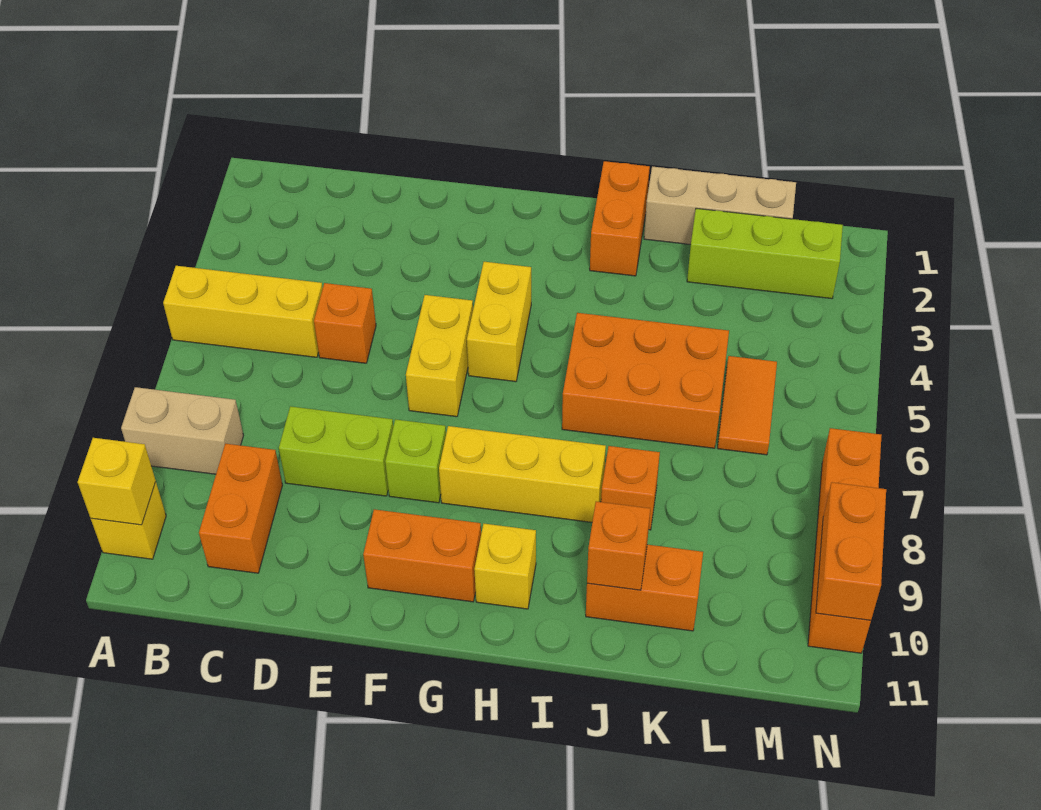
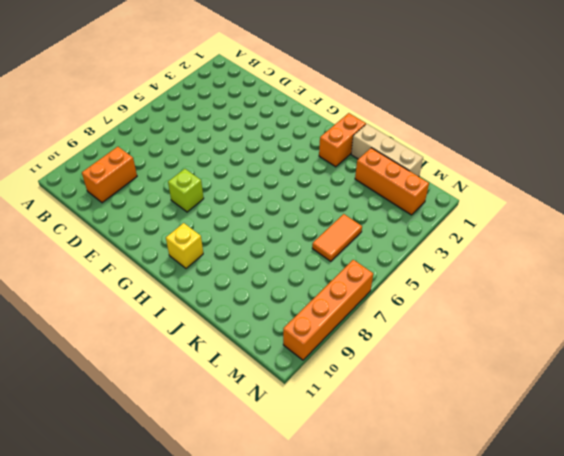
orange brick K2:M2 level 1 -> lime brick K2:M2 level 1
none -> yellow brick A5:C5 level 1
none -> tan brick A8:B8 level 1
none -> yellow brick A10 level 1

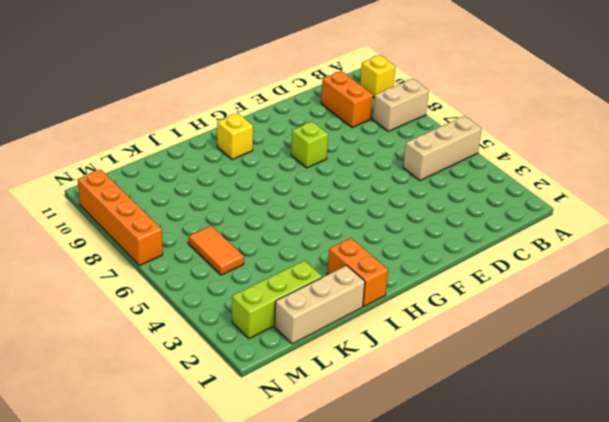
tan brick A5:C5 level 1 -> yellow brick A5:C5 level 1
none -> orange brick D5 level 1
none -> lime brick D8:E8 level 1
none -> yellow brick F5:F6 level 1

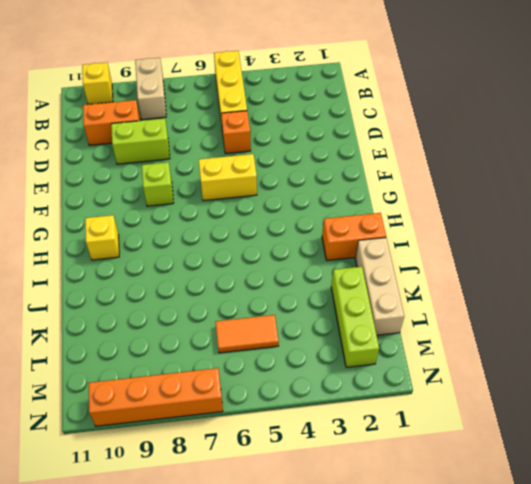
lime brick D8:D9 level 1 -> lime brick D8:E8 level 1
none -> orange brick F10:G10 level 1
none -> yellow brick G4:G5 level 1
none -> yellow brick G8:I8 level 1

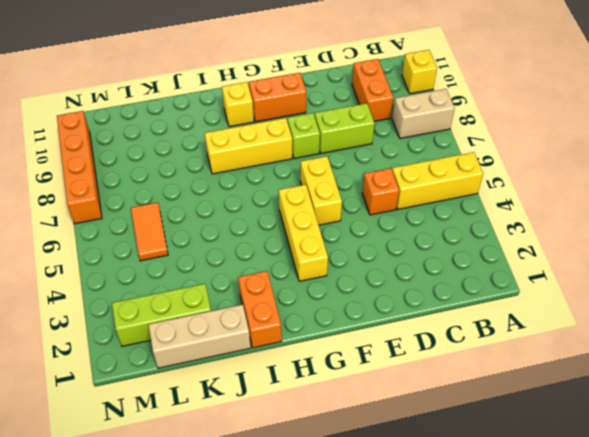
yellow brick G3:G5 level 1 -> yellow brick G4:G5 level 1
none -> orange brick I5:K6 level 1
none -> orange brick J8 level 1
none -> orange brick J10:K10 level 1

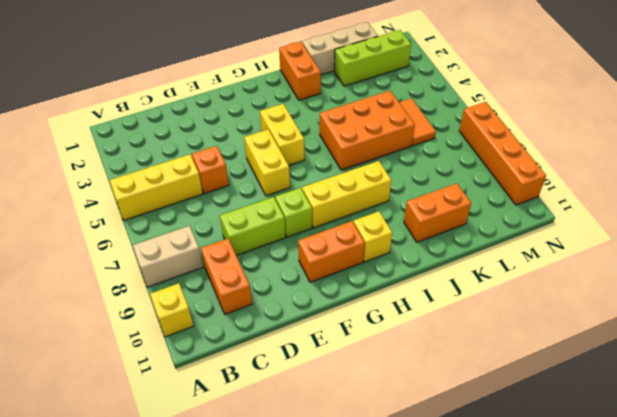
none -> orange brick J8 level 1
none -> yellow brick A10 level 2
none -> orange brick J10 level 2

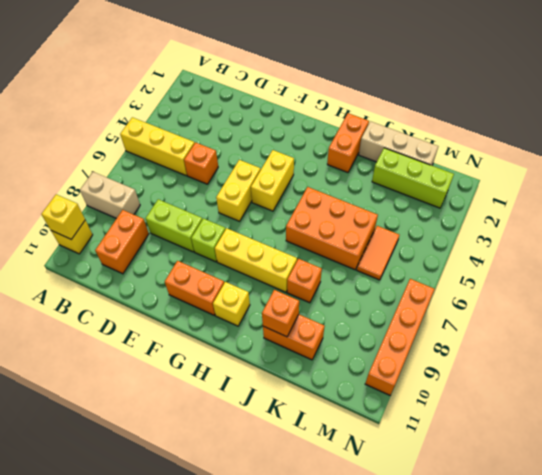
none -> orange brick N9:N10 level 2

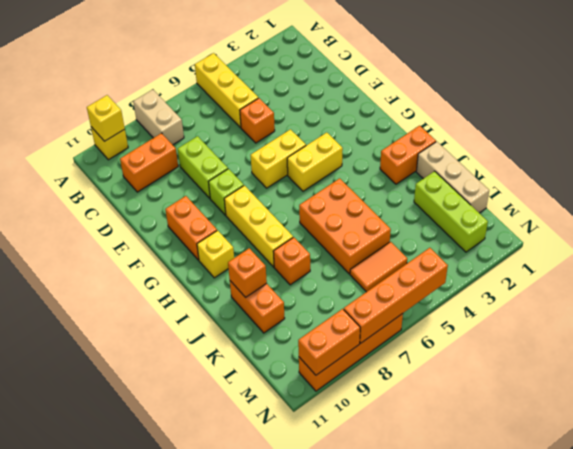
orange brick N5:N8 level 2 -> none

